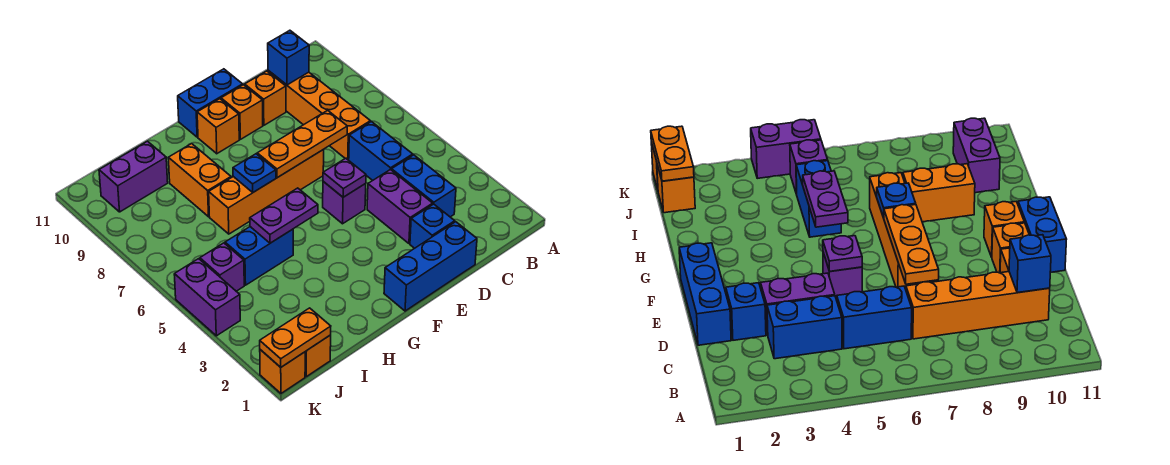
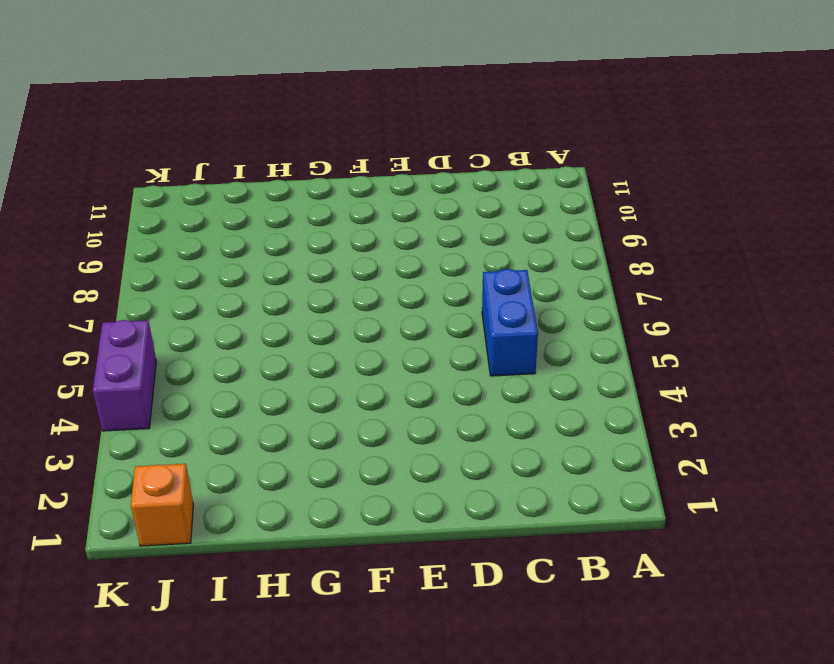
none -> blue brick C3:C4 level 1
none -> orange brick C7:C10 level 1
none -> blue brick D1:F1 level 1

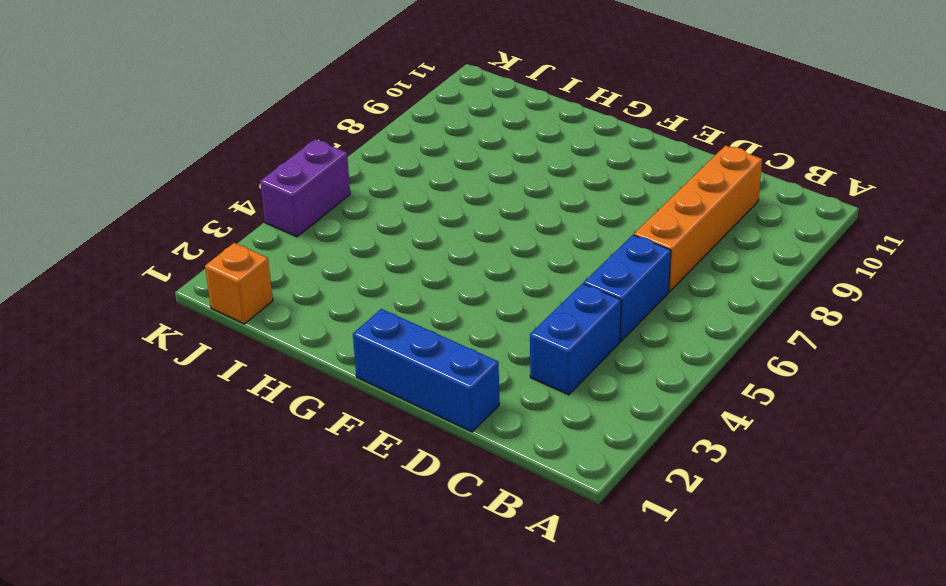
none -> blue brick D2 level 1
none -> purple brick D3:D4 level 1
none -> orange brick D10 level 1

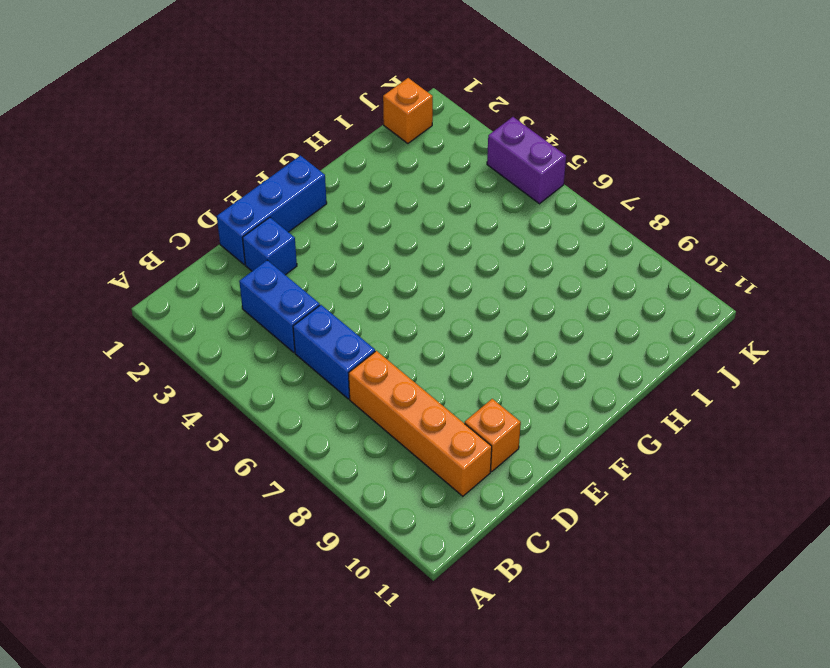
none -> purple brick D3:D4 level 1
none -> purple brick E5 level 1
none -> orange brick E7:H7 level 1

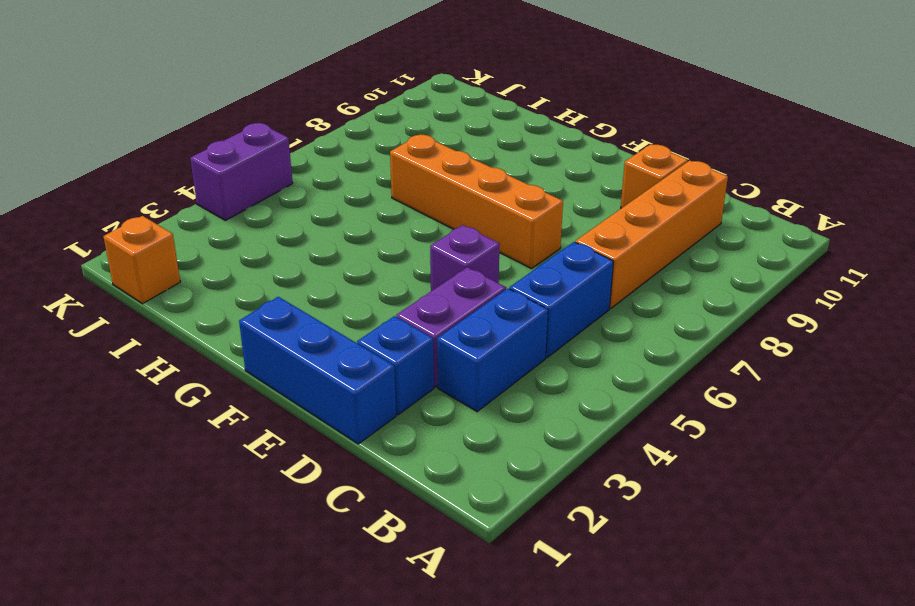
none -> orange brick E10 level 1
none -> blue brick E11:F11 level 1
none -> orange brick F10 level 1

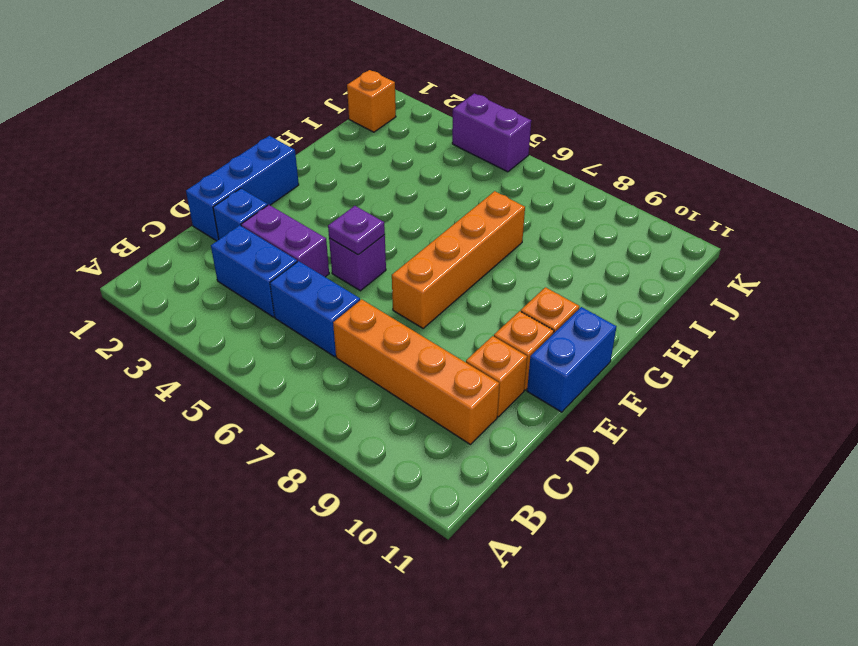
none -> blue brick H5:I5 level 1
none -> orange brick H8:H9 level 1
none -> purple brick I10:J10 level 1

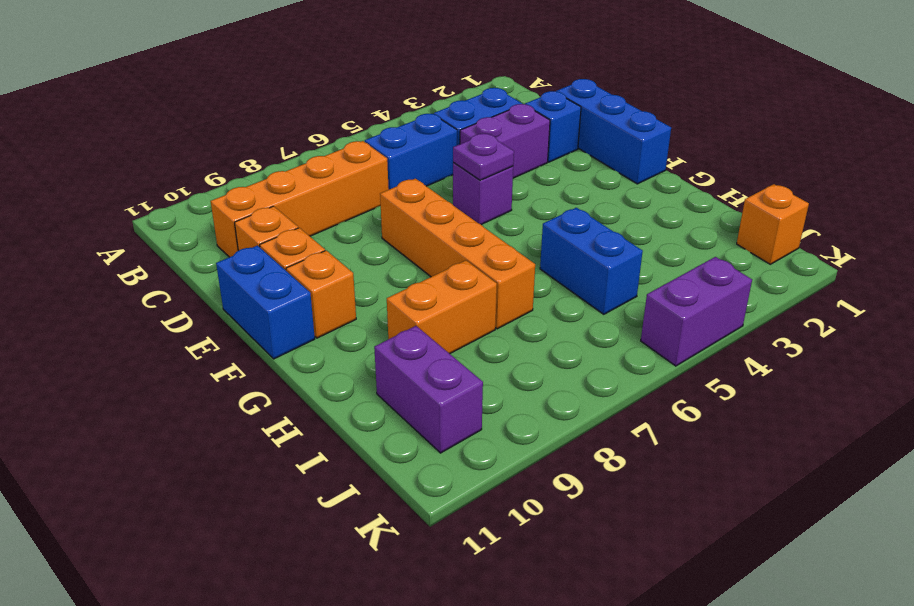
none -> purple brick J5 level 1
none -> orange brick K1 level 1
none -> blue brick C10 level 2

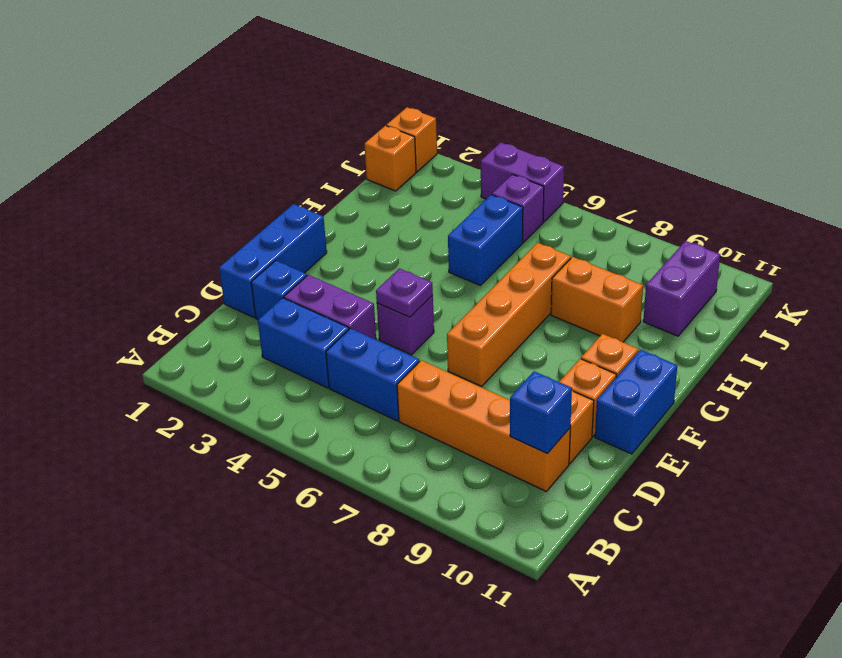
none -> orange plate D7:F7 level 2
none -> purple plate G5:H5 level 2
none -> blue plate G7 level 2

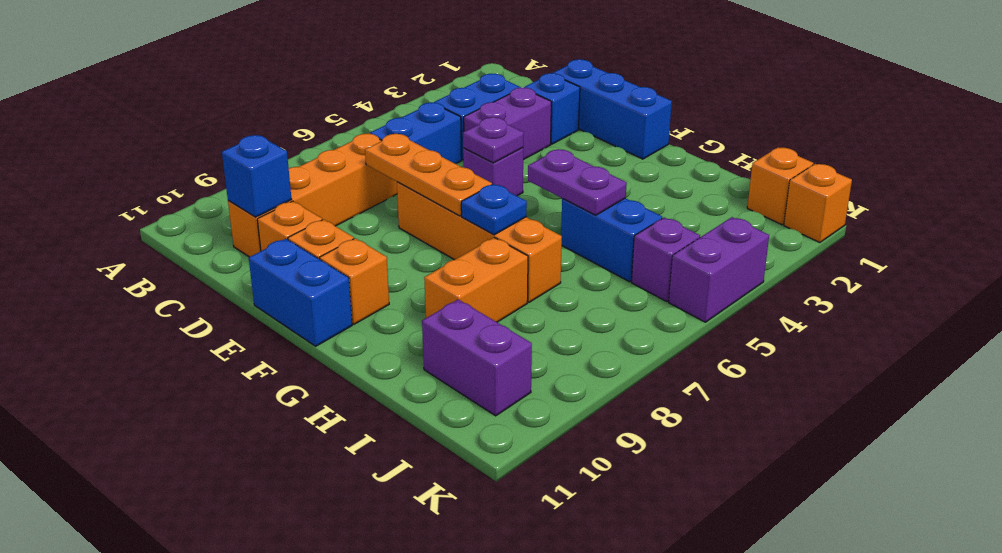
none -> orange plate J1:K1 level 2

